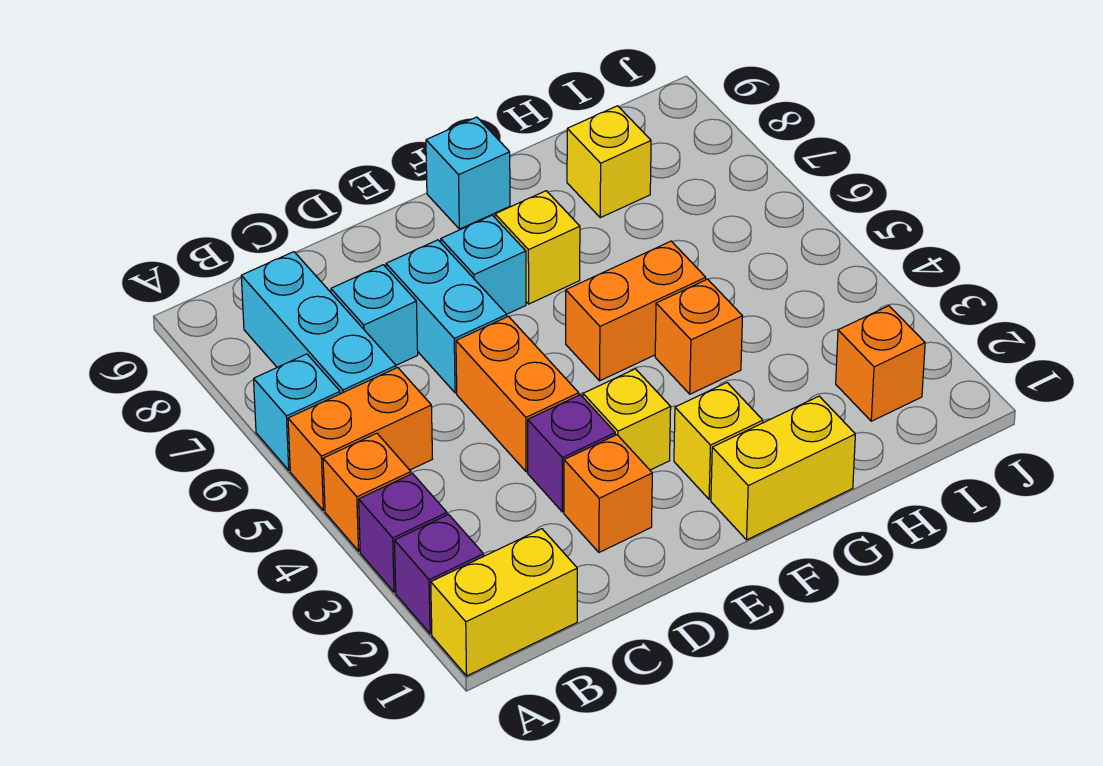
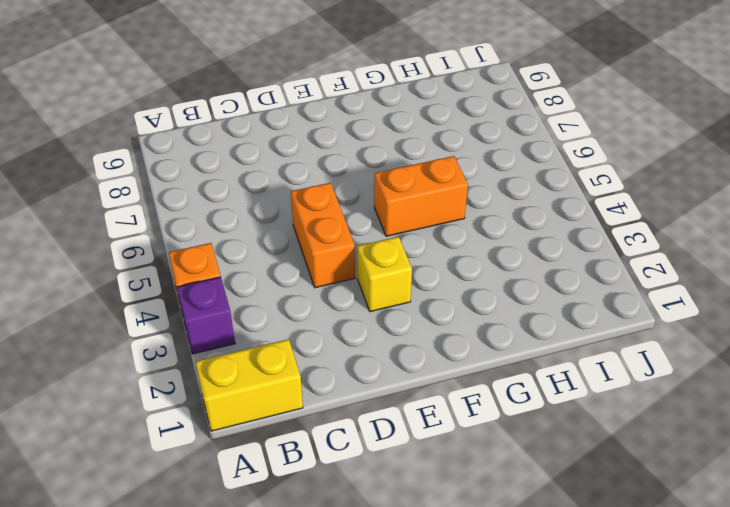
none -> purple brick A2 level 1
none -> orange brick A5:B5 level 1
none -> cyan brick A6 level 1

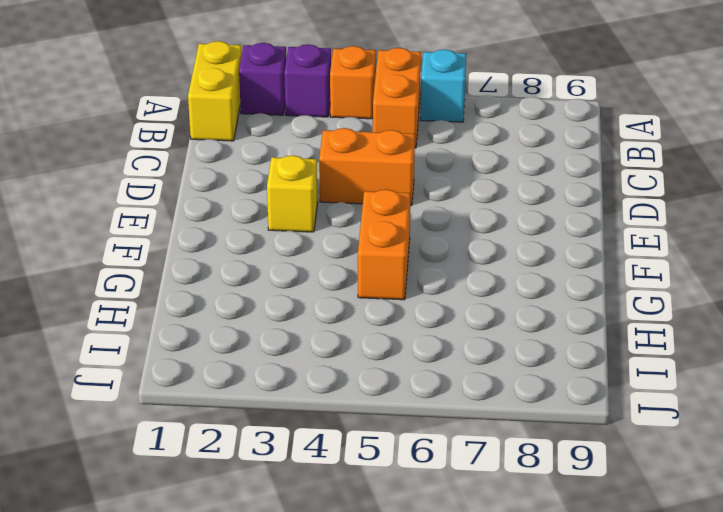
none -> cyan brick B6:B8 level 1
none -> cyan brick C7 level 1
none -> orange brick D2 level 1

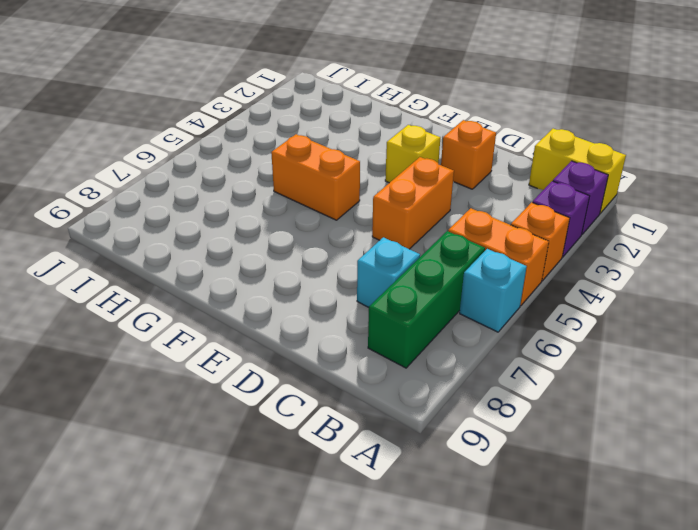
green brick B6:B8 level 1 -> cyan brick B6:B8 level 1
none -> purple brick D3 level 1
none -> cyan brick D6:D7 level 1
none -> cyan brick E7 level 1

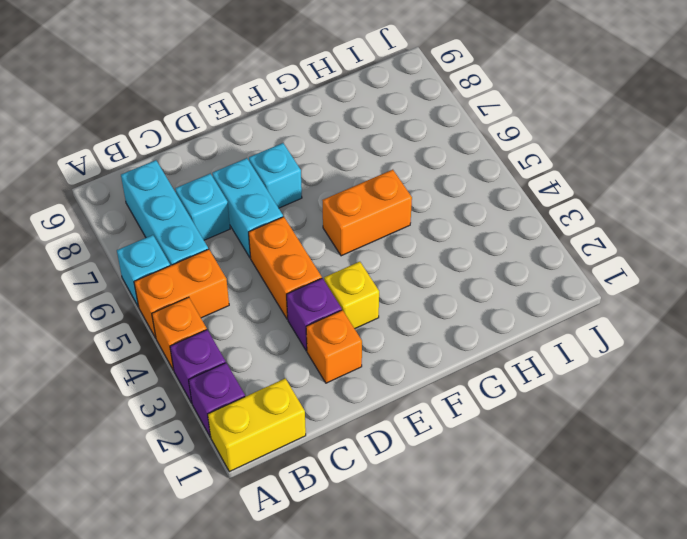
none -> yellow brick F1:G1 level 1
none -> yellow brick F2 level 1
none -> yellow brick F7 level 1

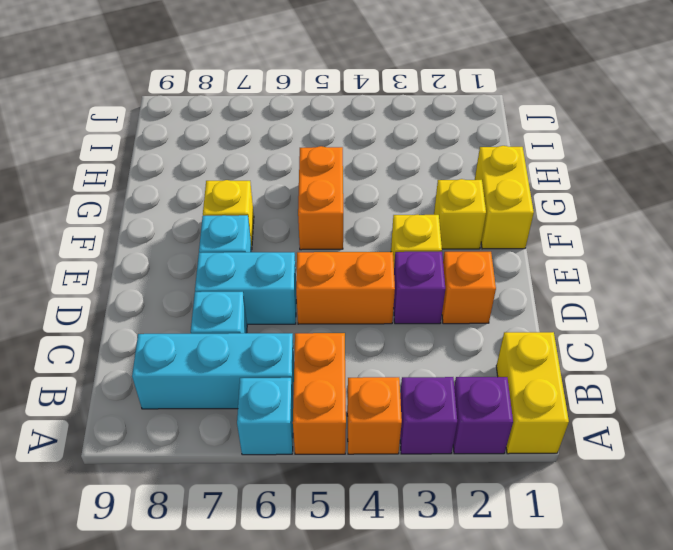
none -> cyan brick F9 level 1
none -> orange brick G4 level 1
none -> yellow brick H8 level 1

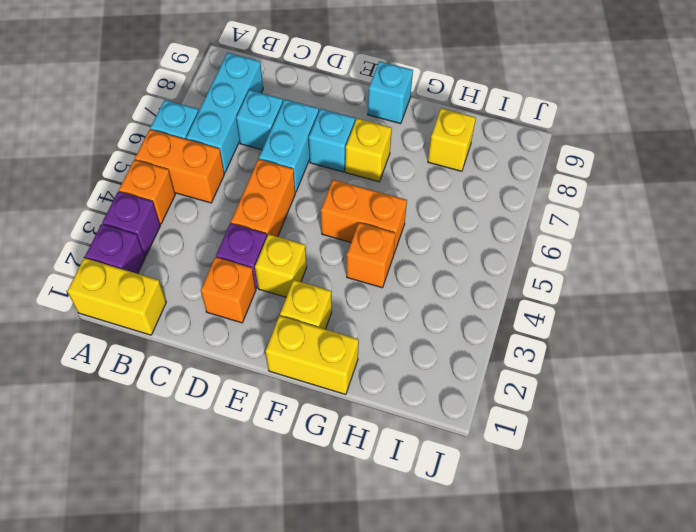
none -> orange brick I2 level 1

